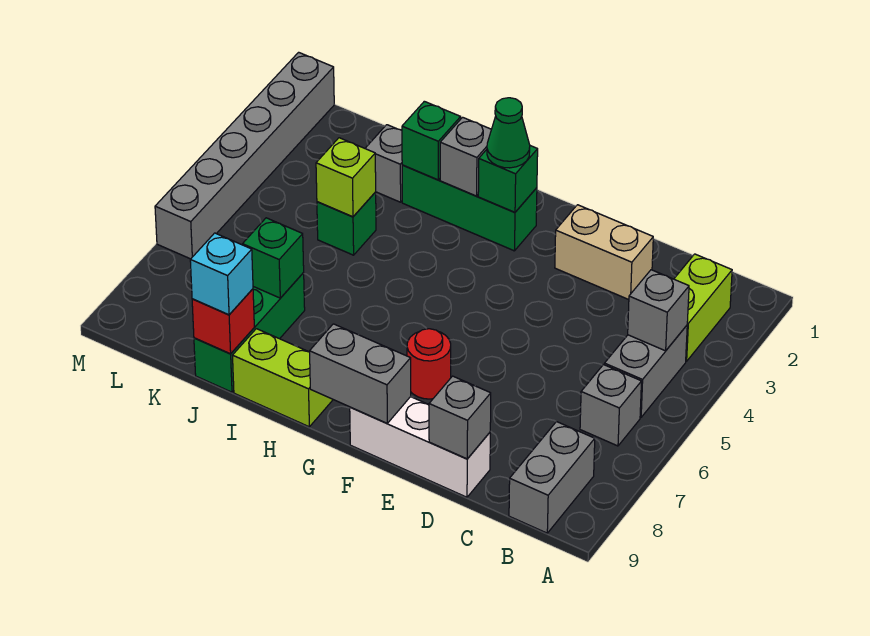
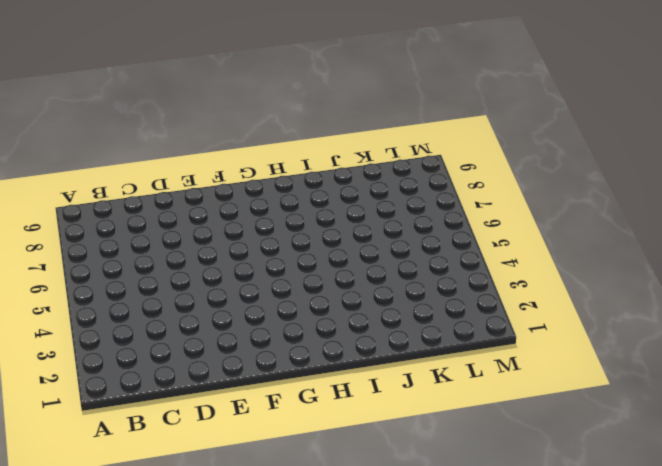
none -> lime brick B2:B3 level 1
none -> grey brick B4:B5 level 1
none -> grey brick B6 level 1

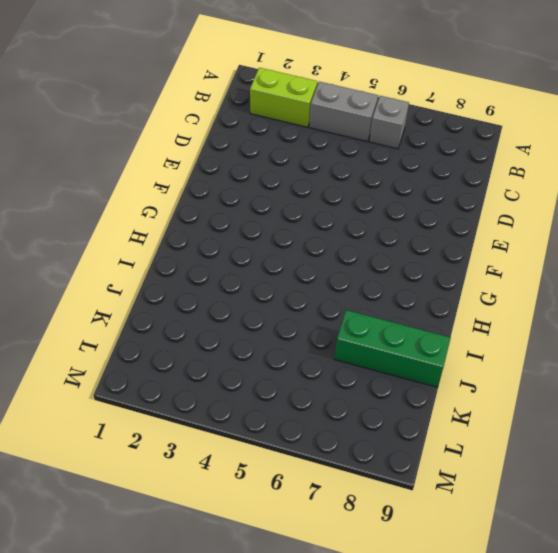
none -> grey brick B8:B9 level 1
none -> tan brick D2:E2 level 1
none -> white brick D9:F9 level 1

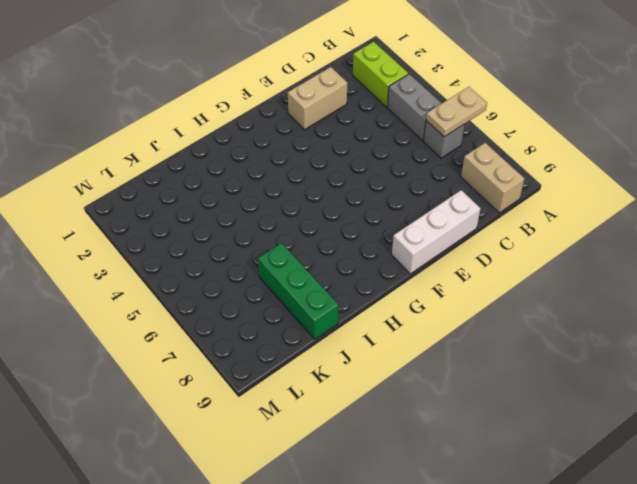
tan plate A6:B6 level 2 -> none
tan brick B8:B9 level 1 -> grey brick B8:B9 level 1
none -> red round brick F7 level 1
none -> green brick G2:I2 level 1
none -> lime brick H9:I9 level 1

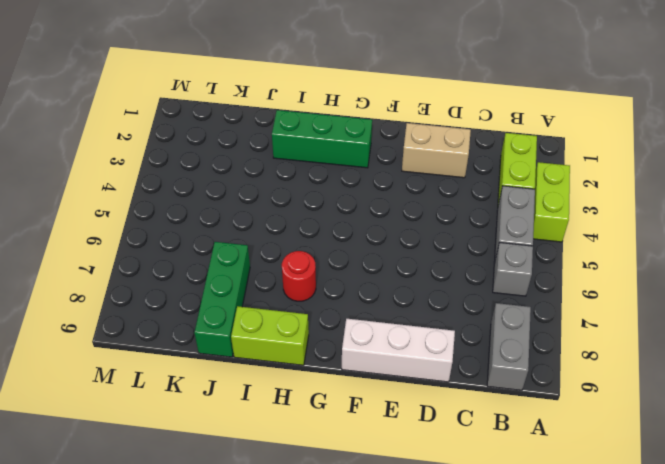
lime brick A3:A4 level 1 -> none
red round brick H7 level 1 -> red round brick F7 level 1
none -> grey brick J2 level 1
none -> green brick J4 level 1
none -> grey brick M1:M6 level 1

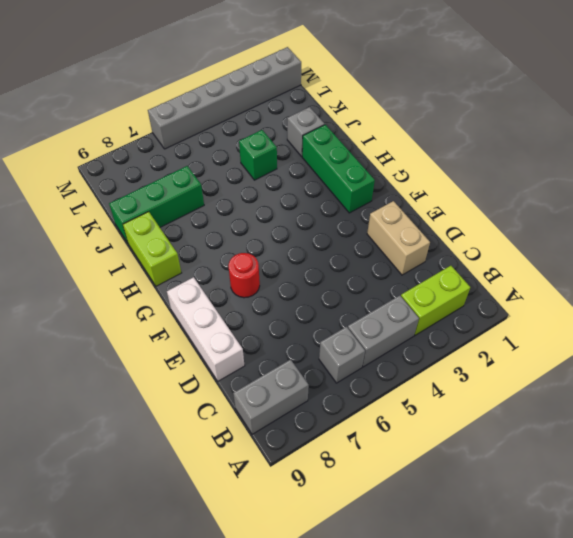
none -> grey brick B4 level 2
none -> grey brick D9 level 2
none -> grey brick F9:G9 level 2

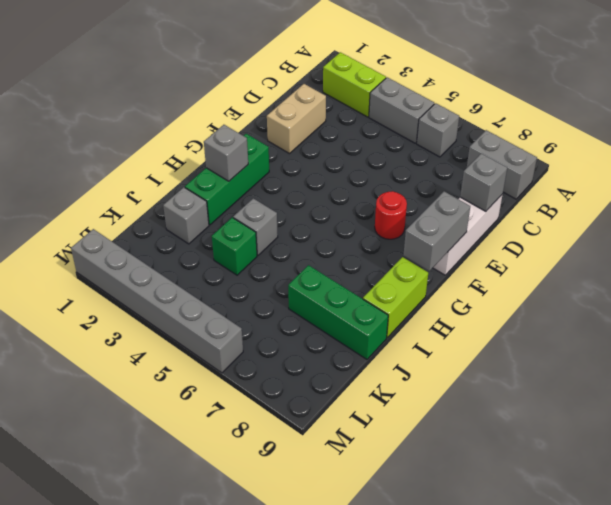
grey brick I4 level 1 -> grey brick B4 level 2
none -> green brick G2 level 2
none -> green brick I2 level 2
none -> lime brick J4 level 2

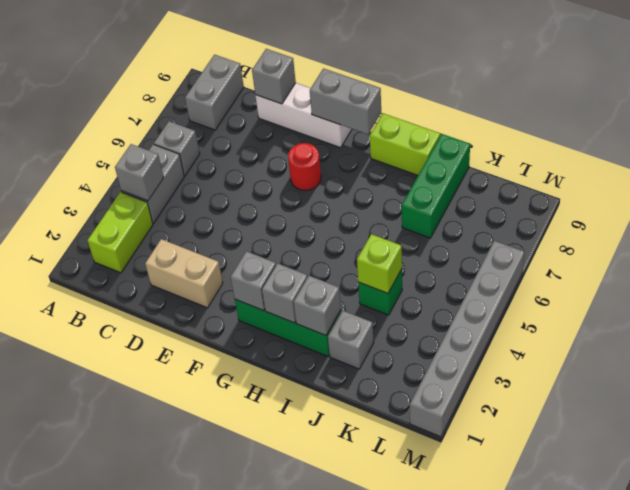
grey brick G2 level 2 -> green brick G2 level 2
grey brick I2 level 2 -> green brick I2 level 2
none -> green brick J7 level 2
none -> red brick J9 level 2
none -> green cone G2 level 3

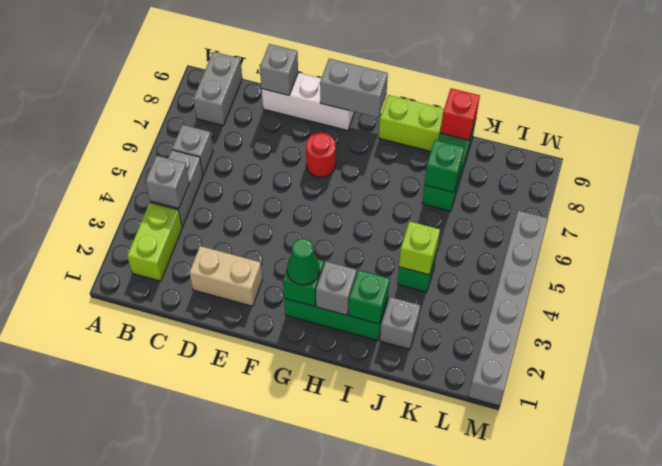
none -> cyan brick J9 level 3

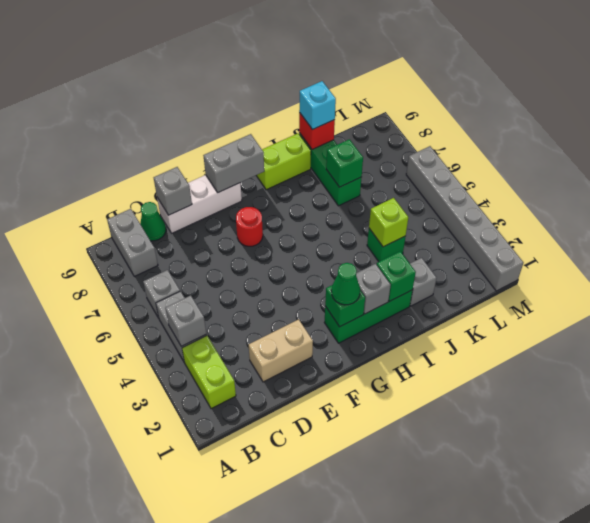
green cone C9 level 1 -> none

